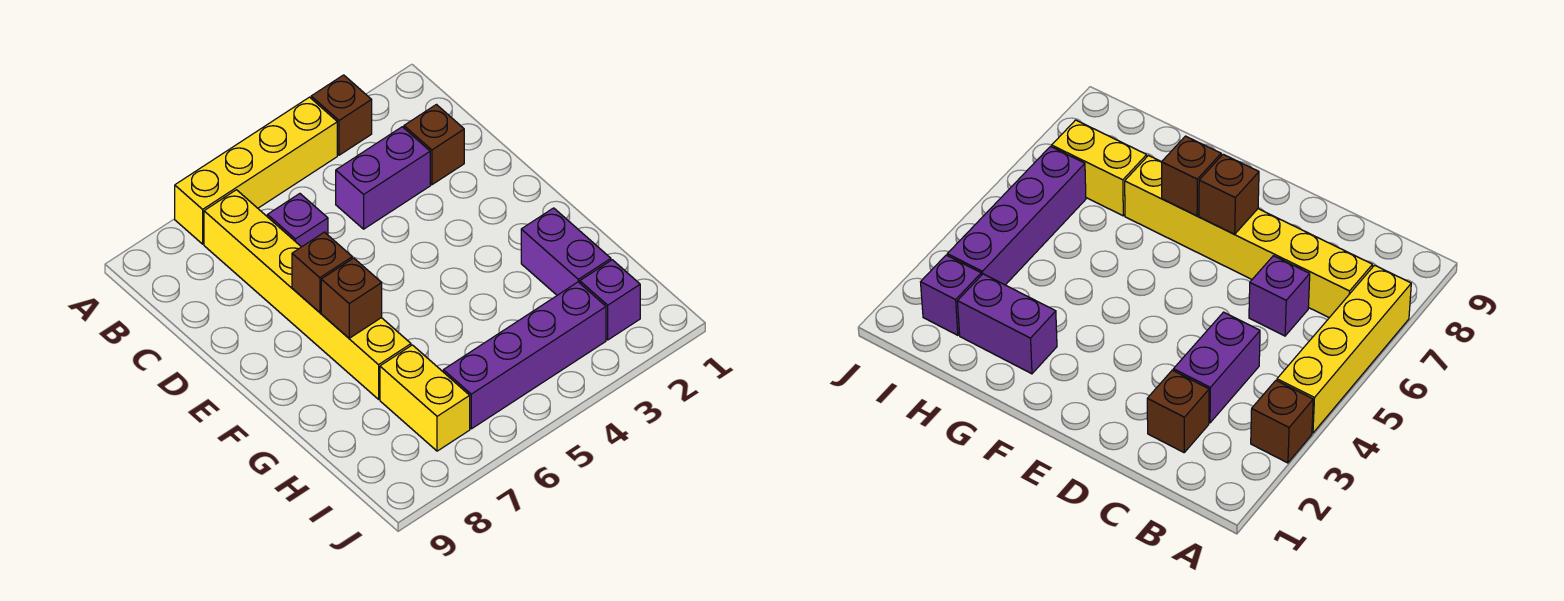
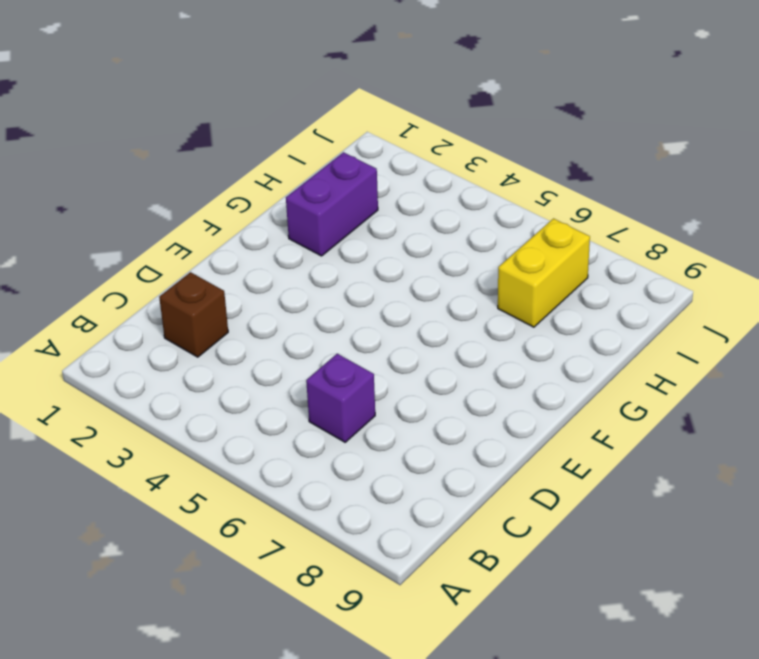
none -> brown brick A3 level 1
none -> yellow brick A4:A7 level 1
none -> yellow brick B7:G7 level 1

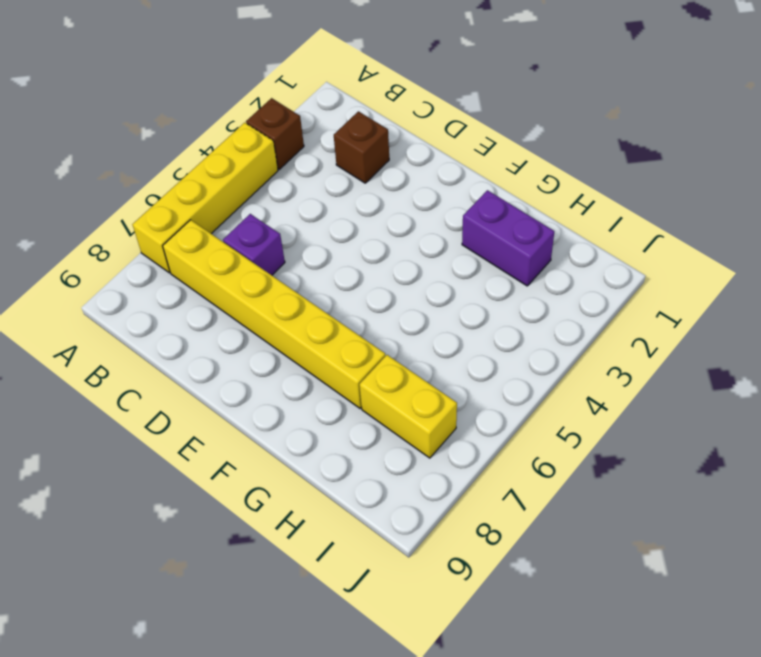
none -> purple brick C3:C4 level 1
none -> purple brick I2 level 1
none -> purple brick I3:I6 level 1

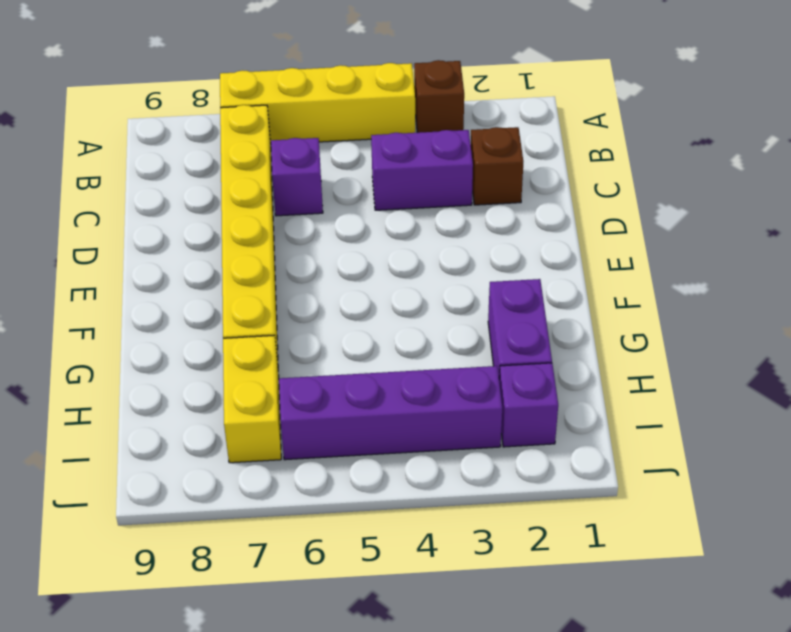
none -> brown brick E7 level 2
none -> brown brick F7 level 2

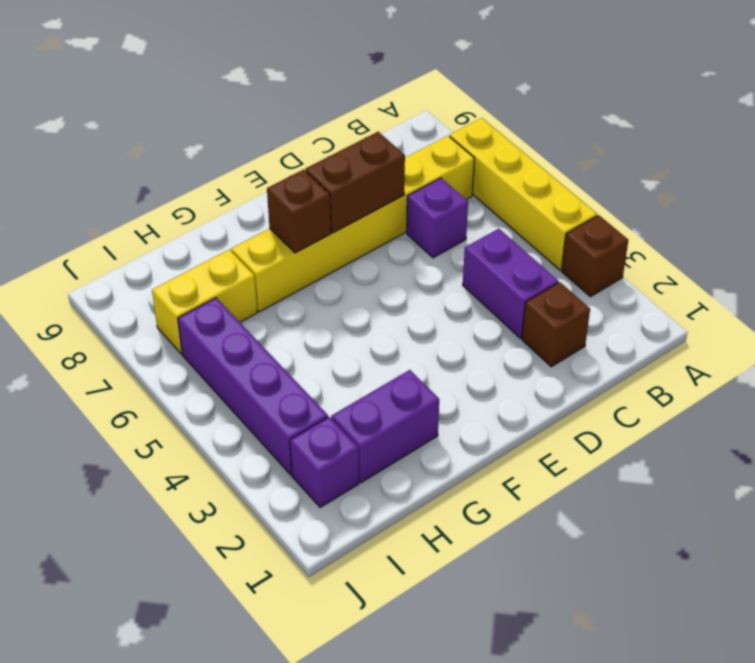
brown brick D7:E7 level 2 -> brown brick E7 level 2

